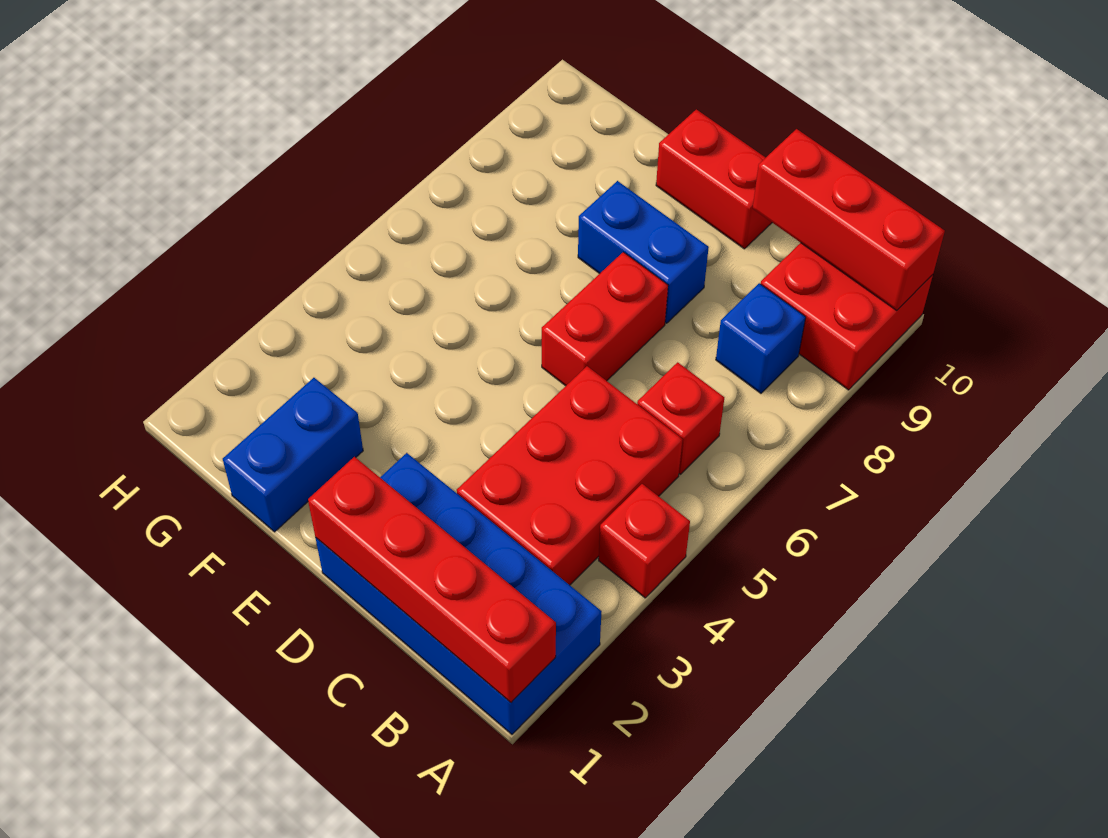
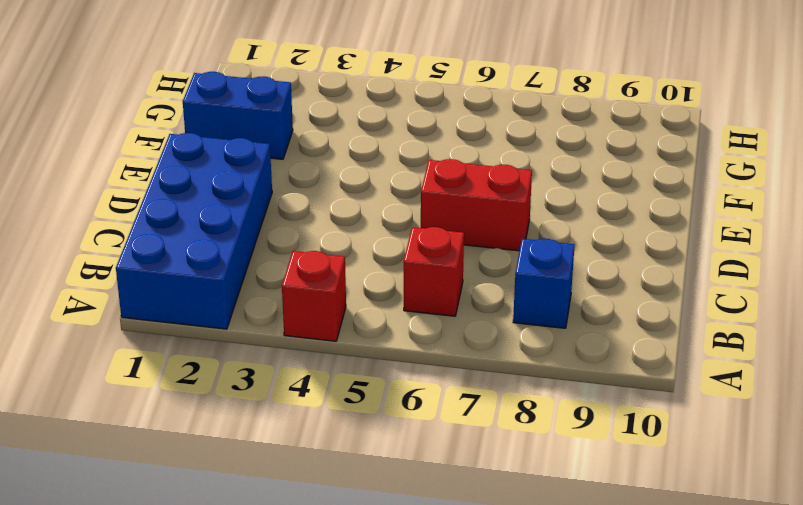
none -> red brick A9:B10 level 1
none -> red brick B3:C5 level 1
none -> blue brick D8:E8 level 1

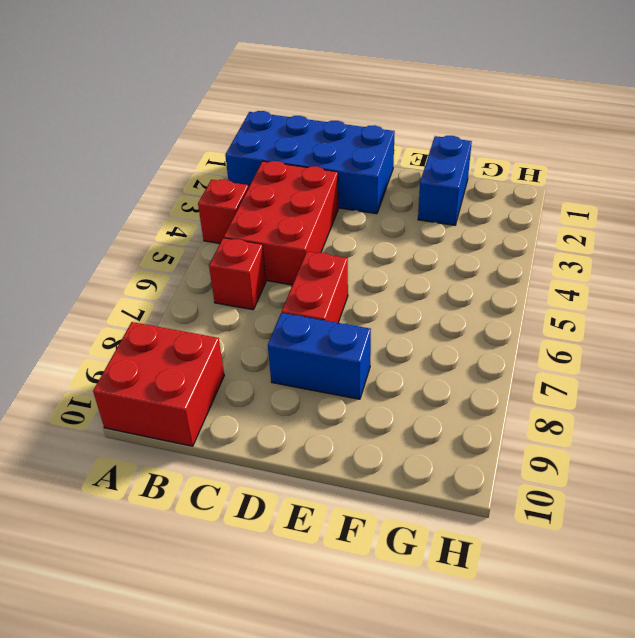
none -> blue brick B8 level 1
none -> red brick D10:E10 level 1
none -> red brick A1:D1 level 2

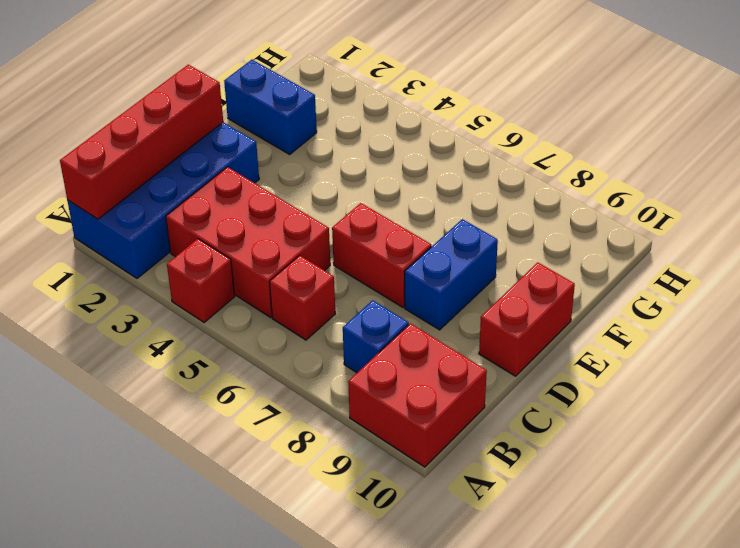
none -> red brick A10:C10 level 2

